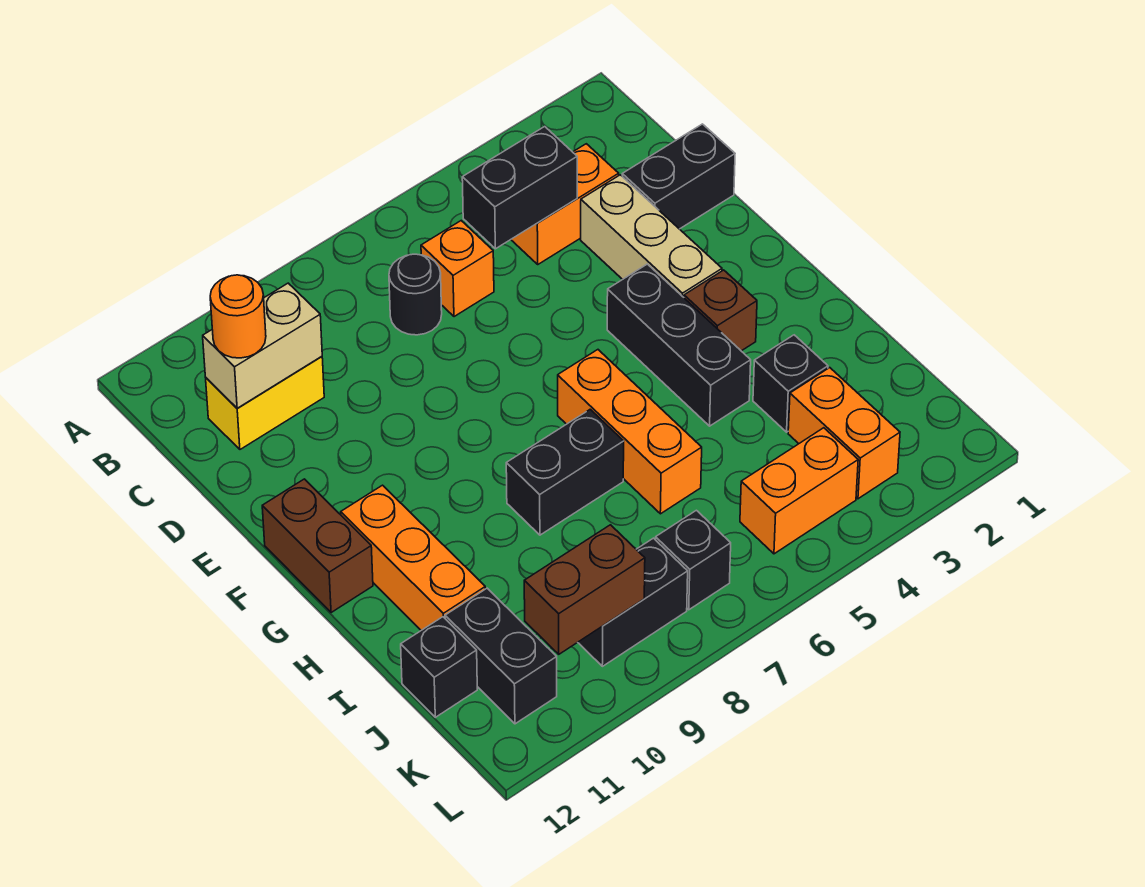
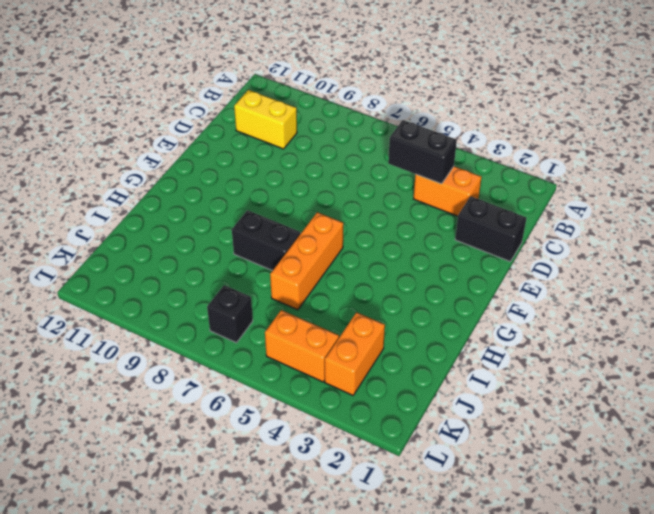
none -> orange brick C6 level 1
none -> black round brick C7 level 1
none -> tan brick D3:F3 level 1

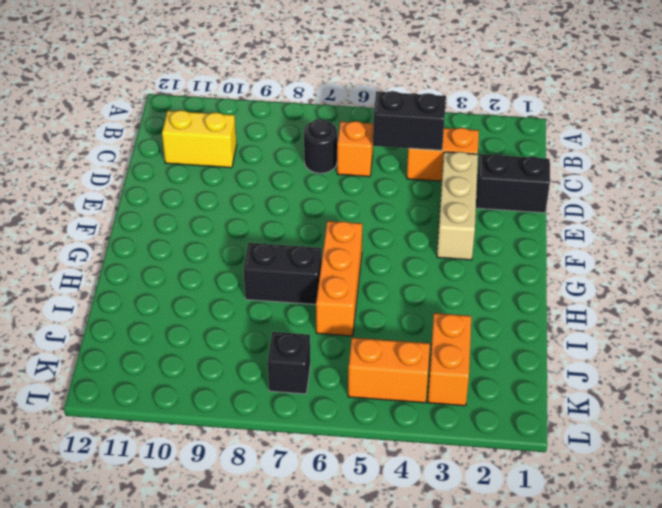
none -> black brick F4:H4 level 1
none -> brown brick F12:G12 level 1
none -> brown brick G3 level 1

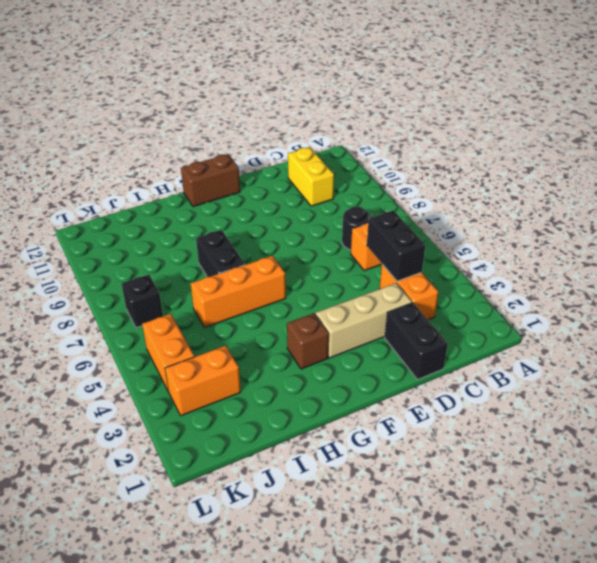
none -> black brick F4:H4 level 1
none -> orange brick G11:I11 level 1
none -> black brick I3 level 1

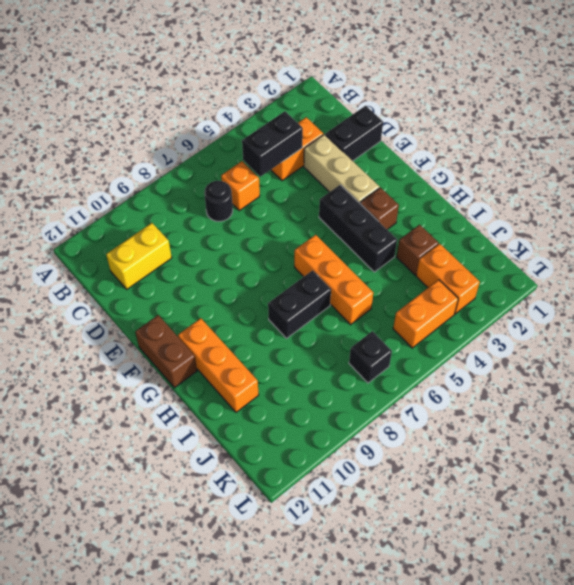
brown brick I3 level 1 -> black brick I3 level 1
none -> black brick J11:K11 level 1
none -> black brick J12 level 1
none -> black brick K8:K9 level 1

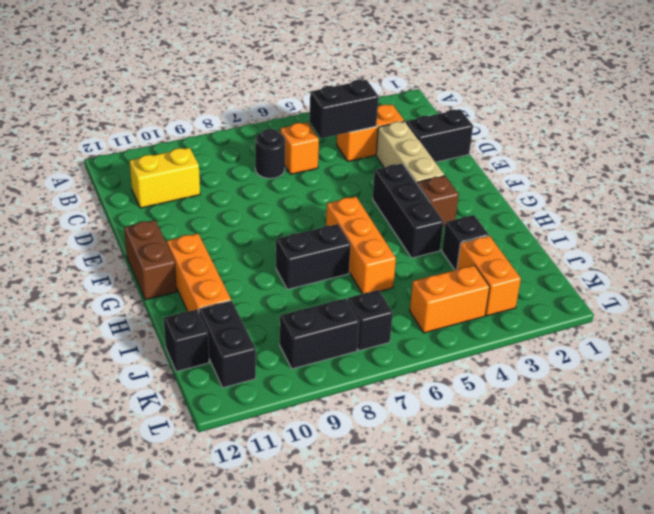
none -> tan brick C10:C11 level 2
none -> brown brick K9:K10 level 2
none -> orange round brick C11 level 3

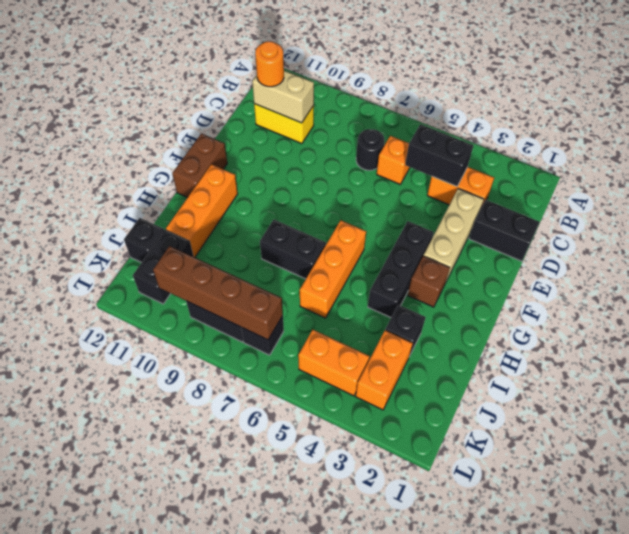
brown brick K7:K10 level 2 -> brown brick K9:K10 level 2

